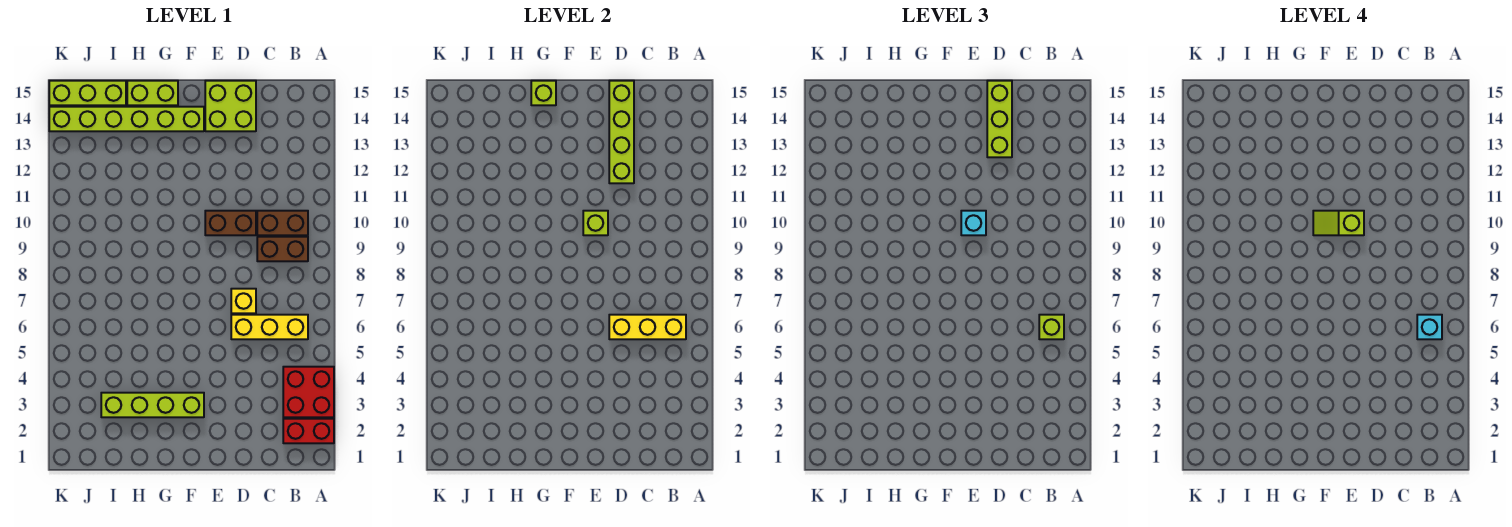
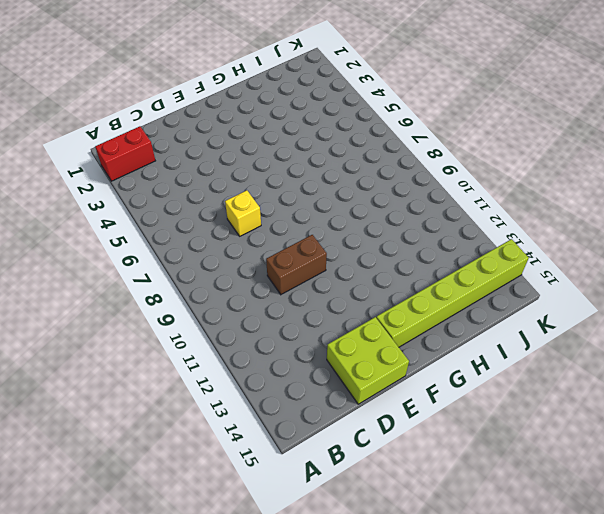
none -> red brick A3:B4 level 1
none -> yellow brick B6:D6 level 1
none -> brown brick B9:C9 level 1

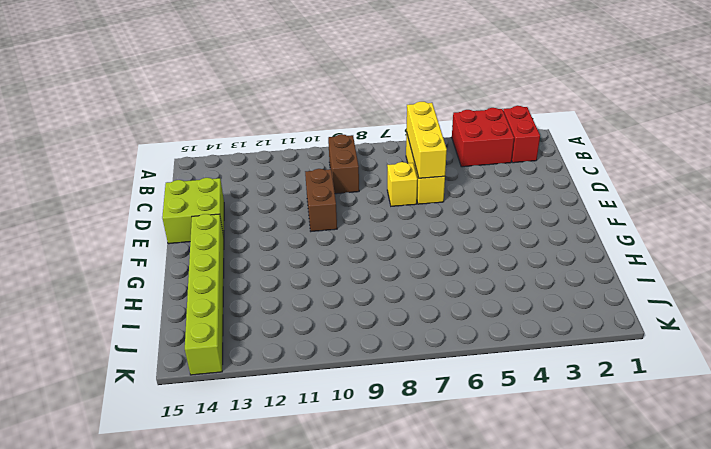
none -> brown brick B10:C10 level 1
none -> lime brick F3:I3 level 1
none -> lime brick G15:H15 level 1

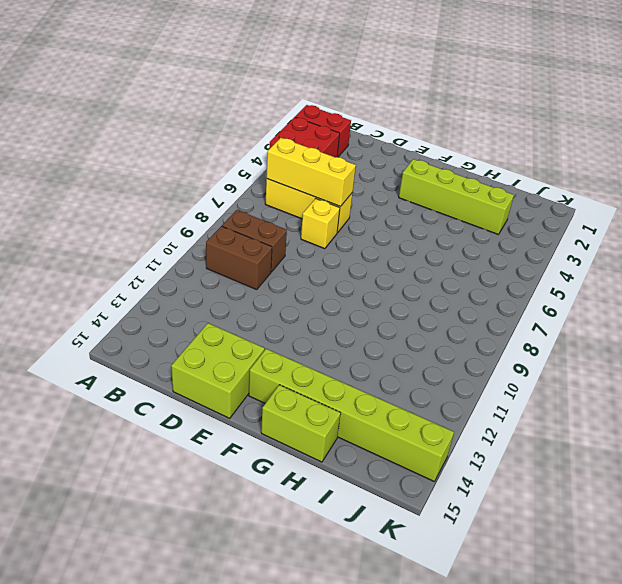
none -> brown brick D10:E10 level 1
none -> lime brick I15:K15 level 1
none -> lime brick D12:D15 level 2

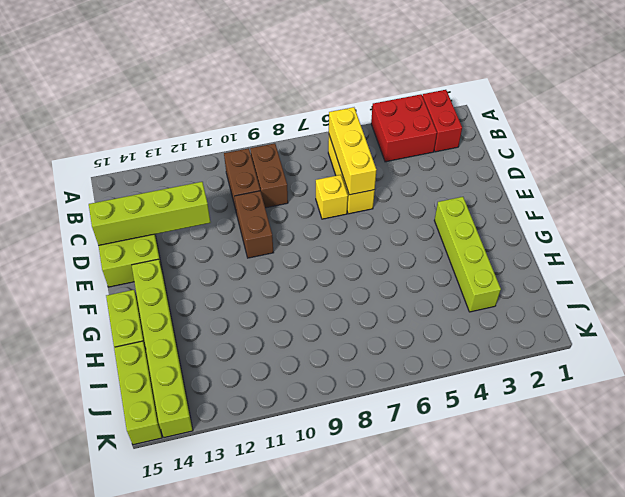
none -> lime brick E10 level 2
none -> lime brick G15 level 2
none -> lime brick B6 level 3

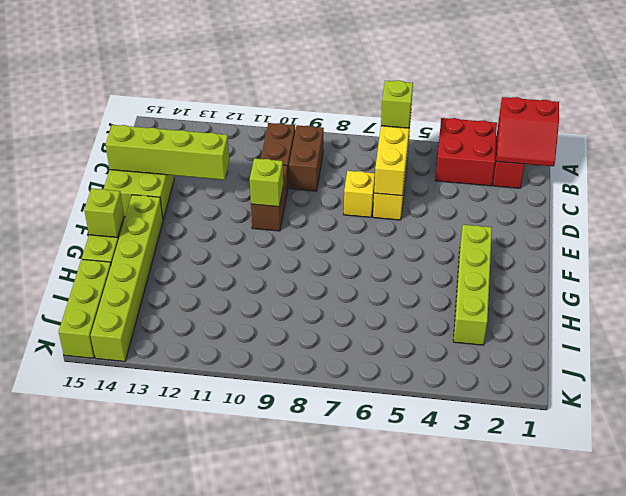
red slope A1:B2 level 2 top A -> none
none -> lime brick D13:D15 level 3
none -> cyan brick E10 level 3
none -> cyan brick B6 level 4

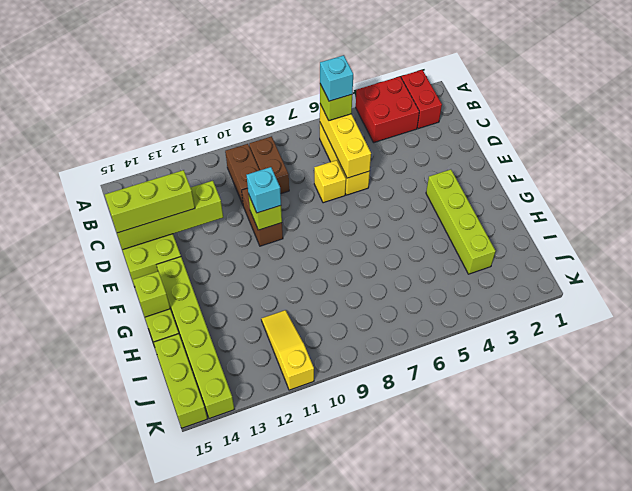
yellow slope I11:K11 level 1 top K -> none
none -> lime slope E10:F10 level 4 top E

